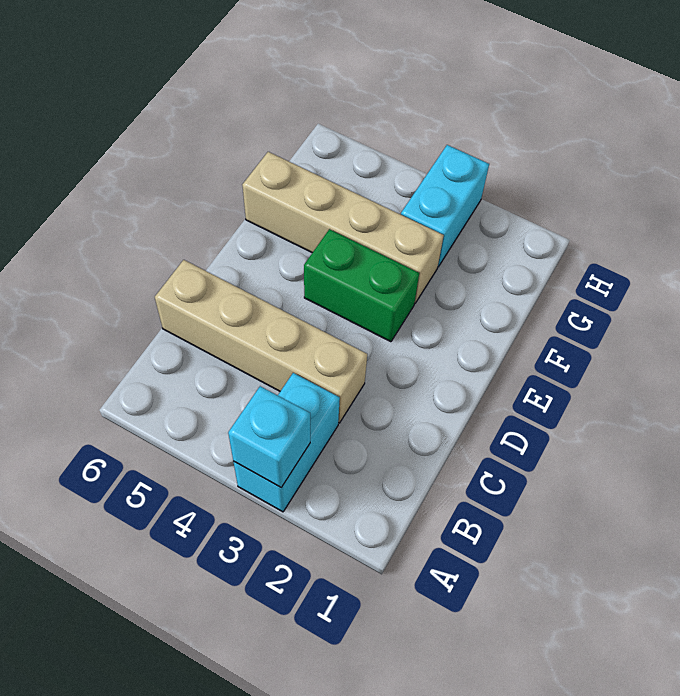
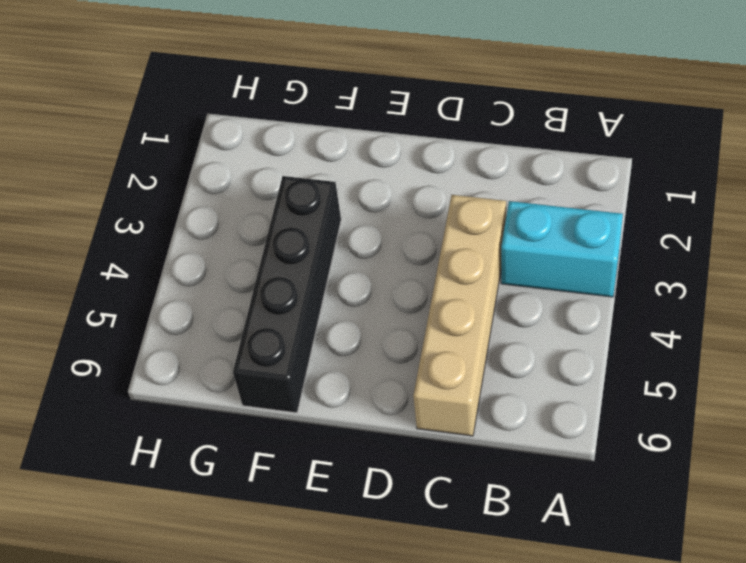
black brick F3:F6 level 1 -> tan brick F3:F6 level 1
none -> green brick E3:E4 level 1
none -> cyan brick G3:H3 level 1

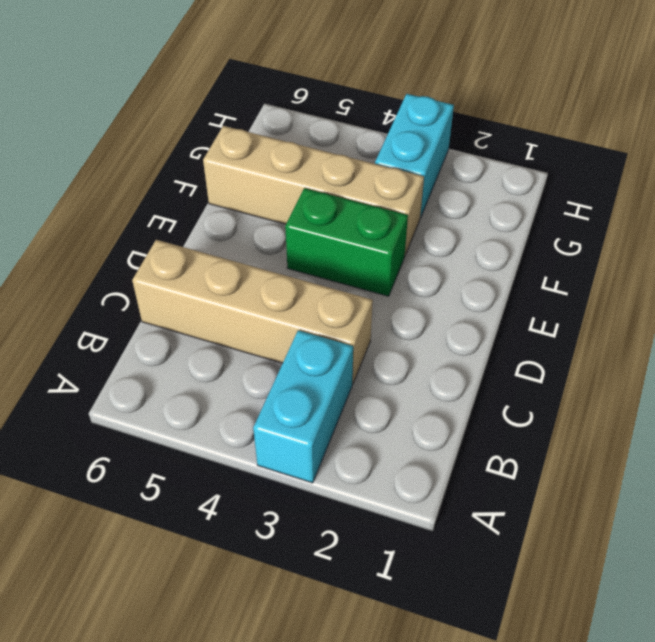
none -> cyan brick A3 level 2

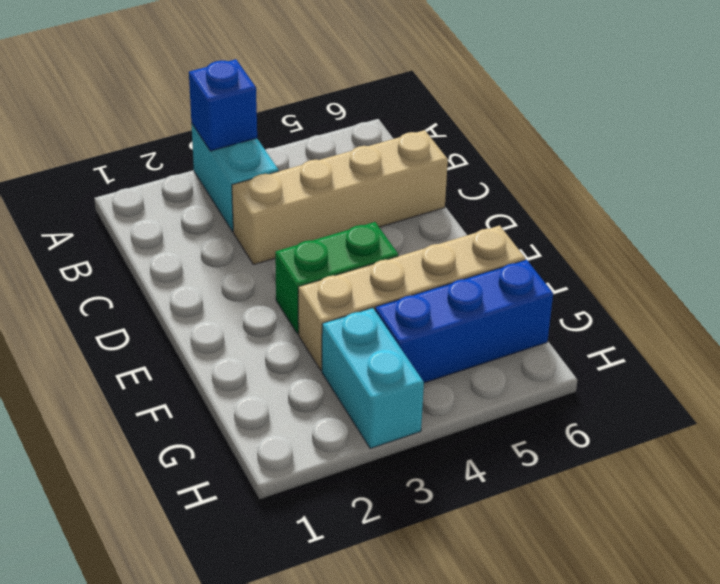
blue brick A3 level 2 -> cyan brick A3 level 2
blue brick G4:G6 level 1 -> none

